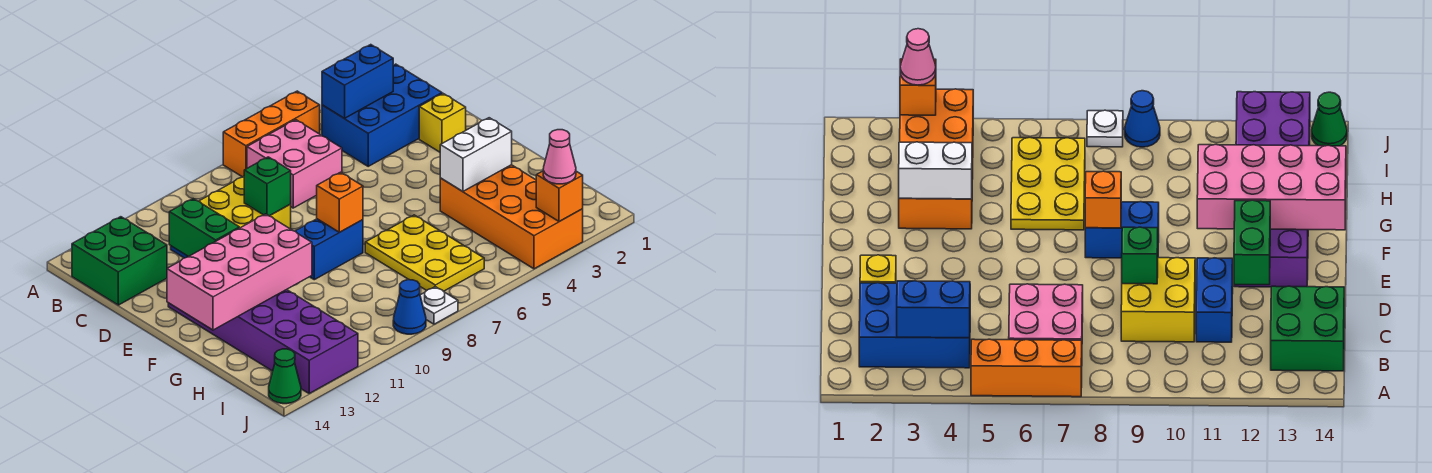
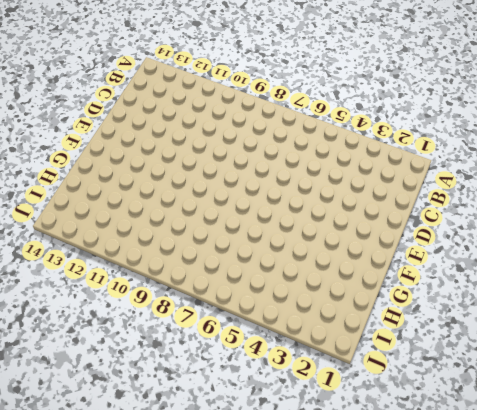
none -> orange brick A5:A7 level 1
none -> blue brick B2:C4 level 1
none -> pink brick B6:C7 level 1

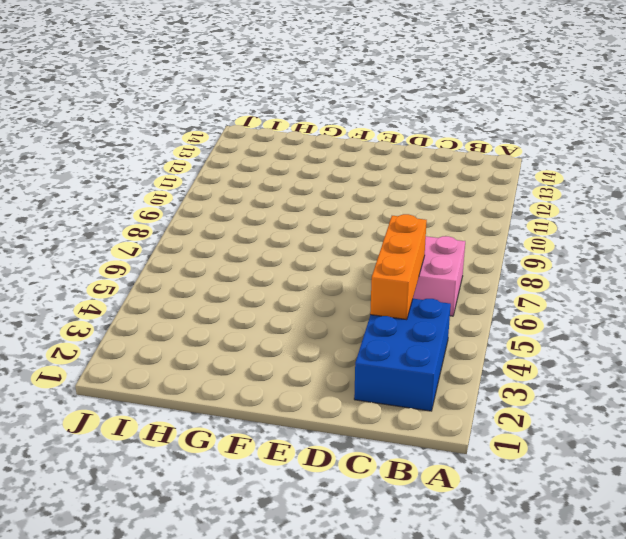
orange brick C4:C6 level 2 -> orange brick A5:A7 level 1
none -> green brick B13:C14 level 1
none -> yellow brick C9:D10 level 1
none -> blue brick C11:D11 level 1

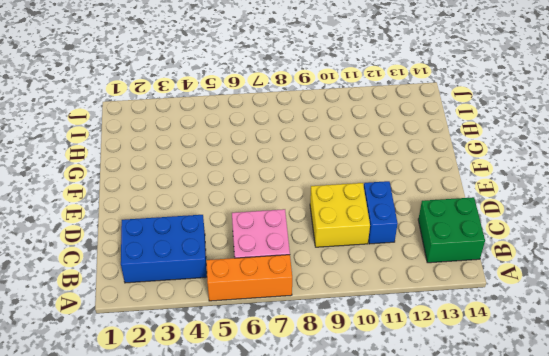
none -> yellow brick D2 level 1
none -> purple brick E12:J13 level 1
none -> blue brick F8:F9 level 1

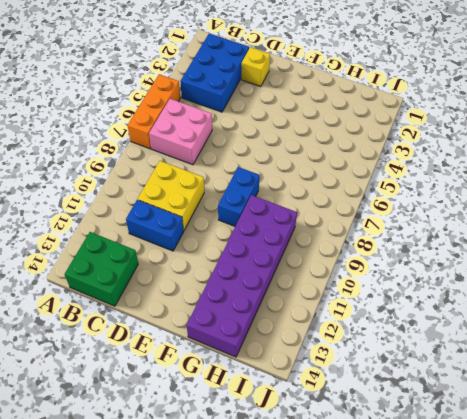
purple brick G9:H14 level 1 -> purple brick E12:J13 level 1
none -> orange brick G3:J4 level 1
none -> yellow plate G6:I7 level 1
none -> white plate J8 level 1

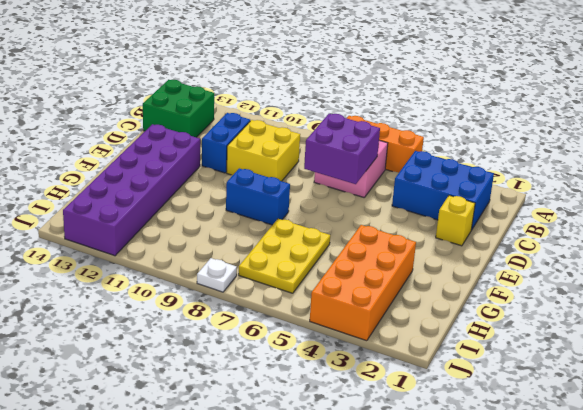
purple brick C6:D7 level 2 -> none
none -> blue cone J9 level 1
none -> green cone J14 level 1
none -> blue brick B3:B4 level 2

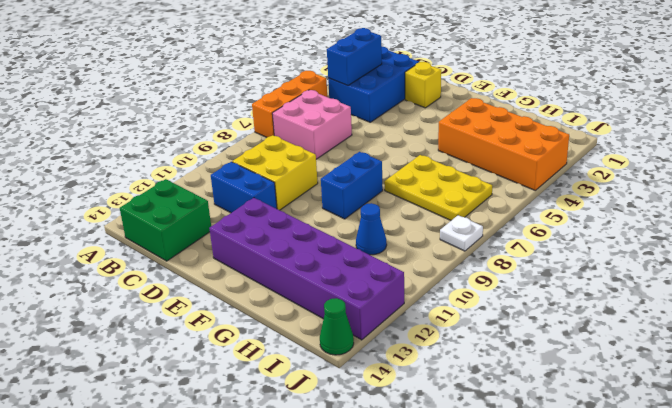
blue cone H10 level 1 -> blue cone J9 level 1
none -> green brick D9 level 2
none -> green brick D12:E12 level 2
none -> orange brick F8 level 2

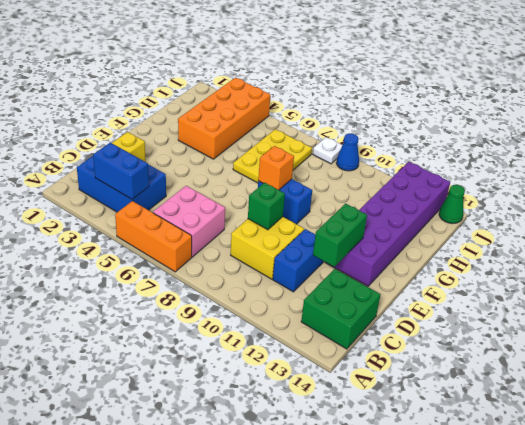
none -> pink brick F11:G14 level 2
none -> white brick G3:G4 level 2
none -> orange brick J3 level 2

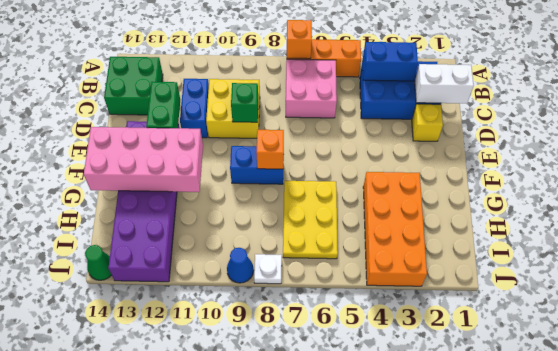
orange brick A7 level 2 -> orange brick J3 level 2
white brick C1:C2 level 2 -> white brick G3:G4 level 2
none -> pink cone J3 level 3

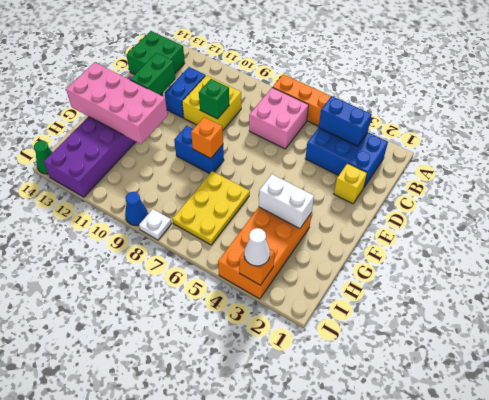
white cone J3 level 3 -> pink cone J3 level 3

